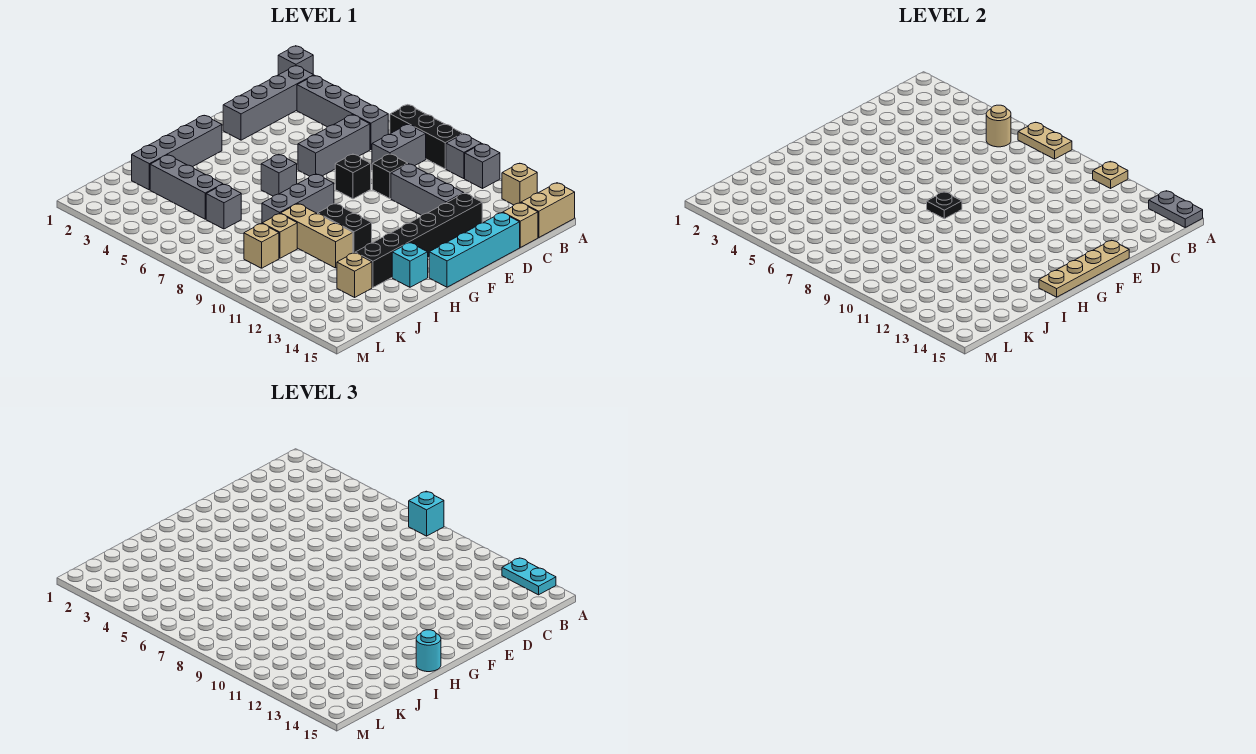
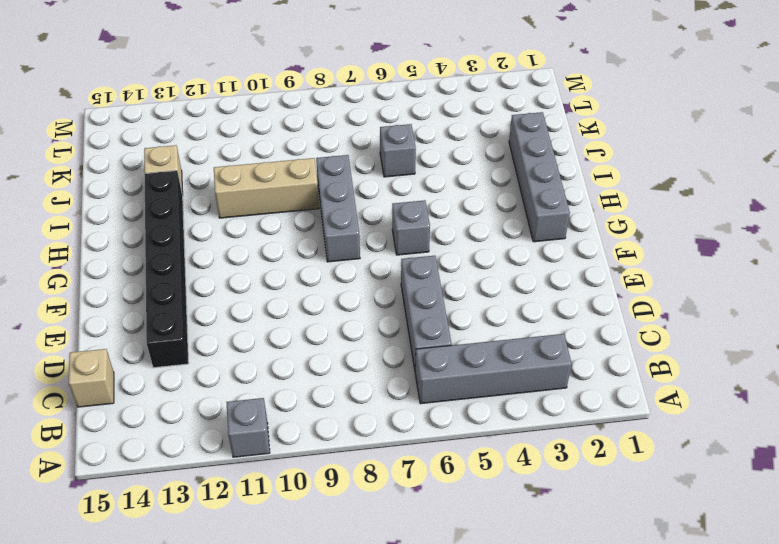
none -> grey brick A1 level 1
none -> black brick A7:A9 level 1
none -> grey brick A10 level 1
none -> tan brick A13 level 1

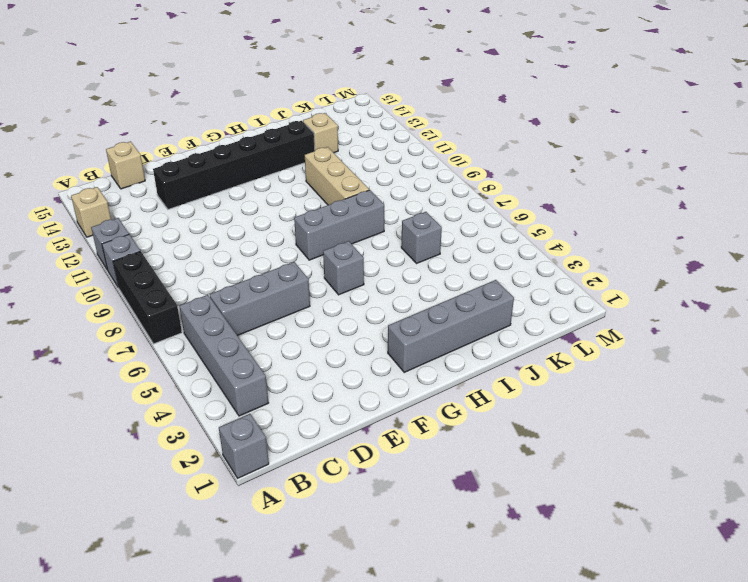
none -> tan brick A15:B15 level 1
none -> grey brick B2:E2 level 1
none -> grey brick B8:C8 level 1
none -> black brick D9 level 1

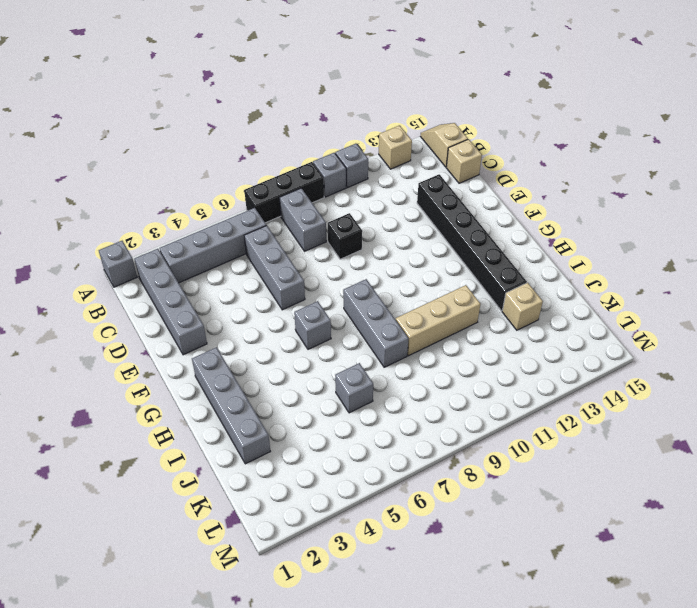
tan slope A15:B15 level 1 top B -> tan brick A15:B15 level 1
none -> grey brick D10:D12 level 1
none -> cyan brick D15:G15 level 1
none -> black brick E8 level 1
none -> black brick H10:H11 level 1

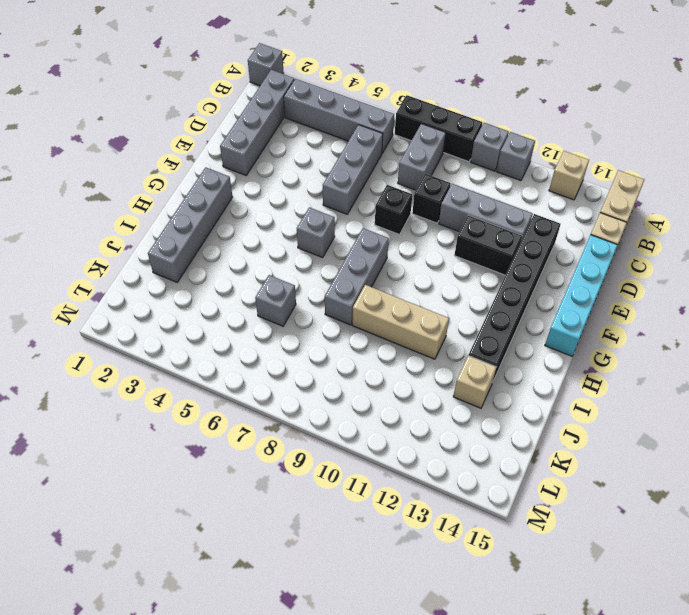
black brick E11:E12 level 1 -> black brick H10:H11 level 1
none -> cyan brick H14 level 1
none -> grey brick J3:J5 level 1
none -> tan brick J9 level 1
none -> tan brick K9 level 1

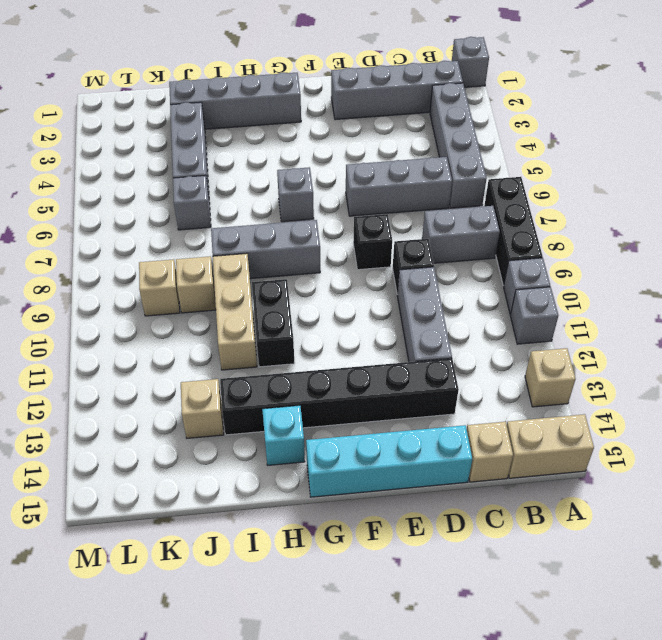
none -> tan plate A7:A8 level 2
none -> tan plate A11 level 2
none -> grey plate A14:A15 level 2
none -> tan round brick B6 level 2

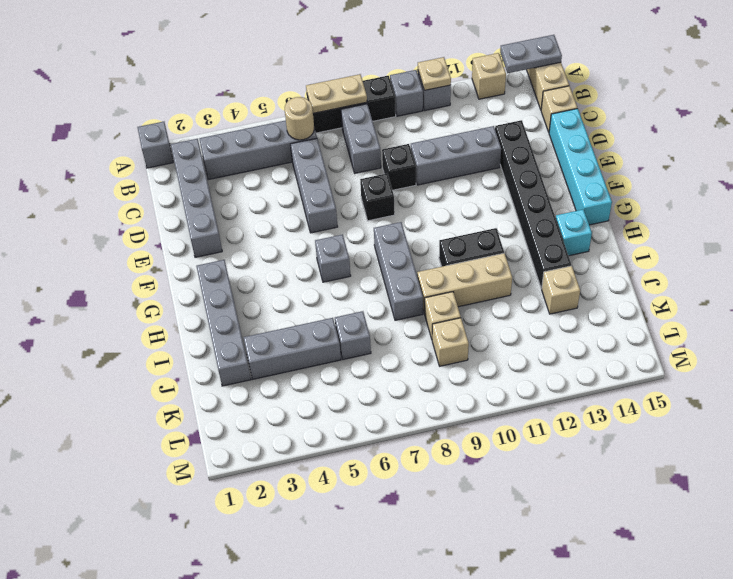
none -> tan plate E15:H15 level 2
none -> black plate G8 level 2
none -> cyan brick A8 level 3
none -> cyan plate A13:A14 level 3

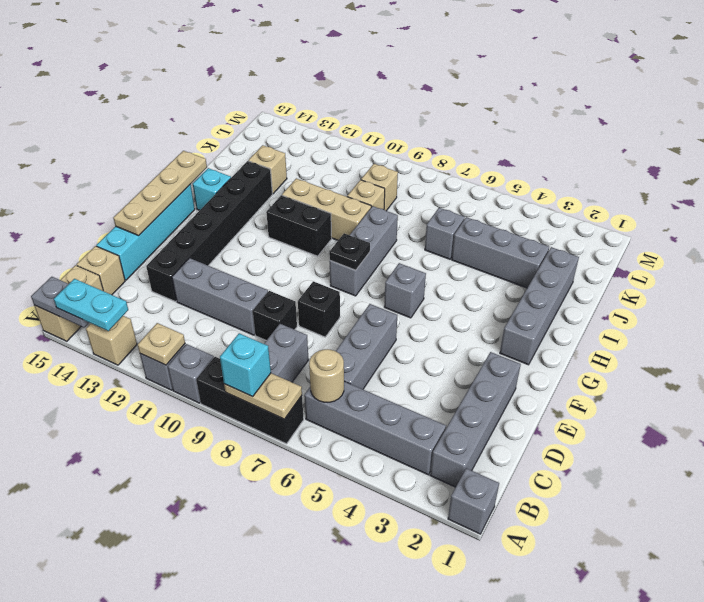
none -> cyan round brick H15 level 3

